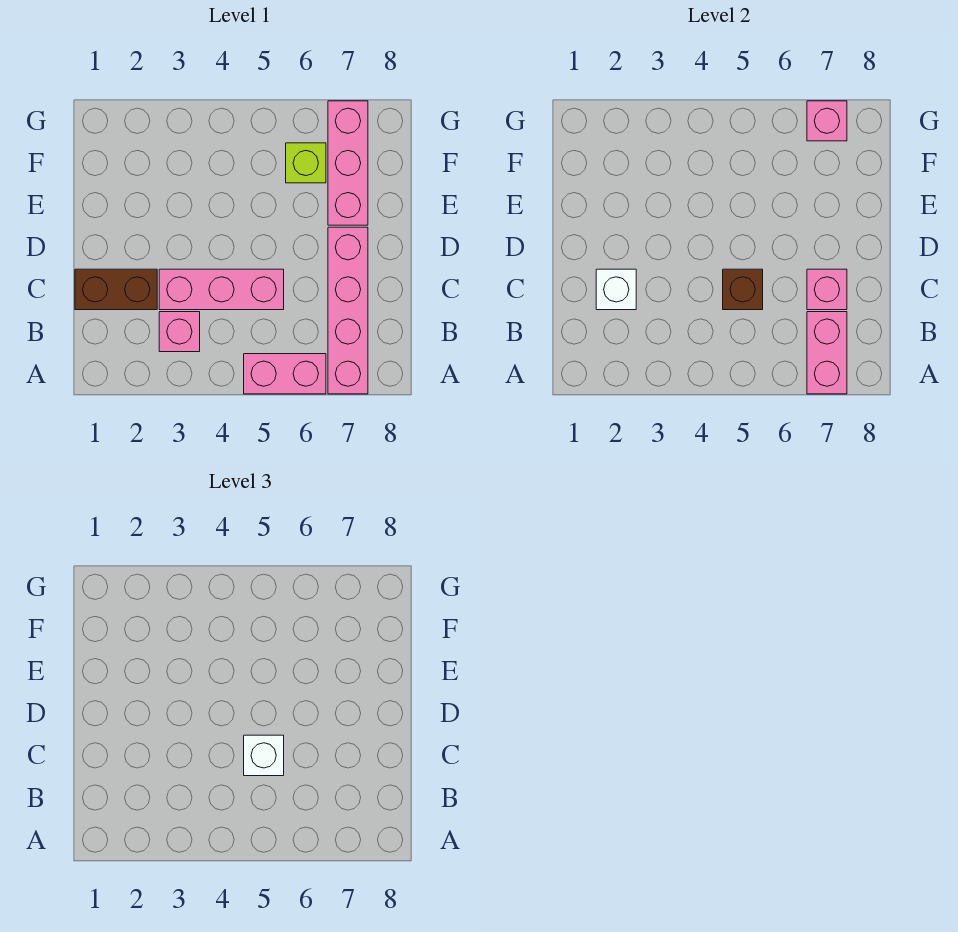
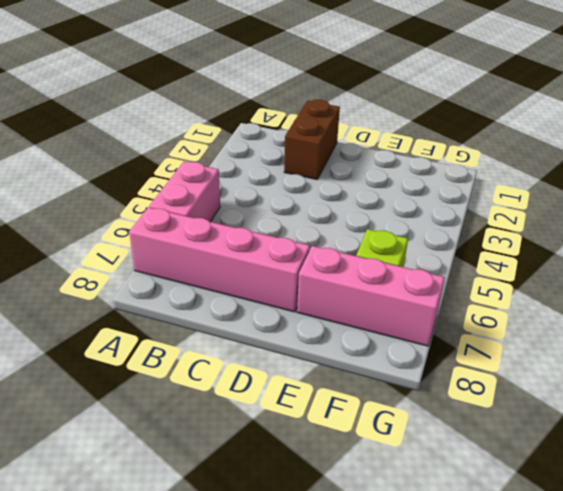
none -> pink brick B3 level 1
none -> pink brick C3:C5 level 1
none -> pink brick A7:B7 level 2

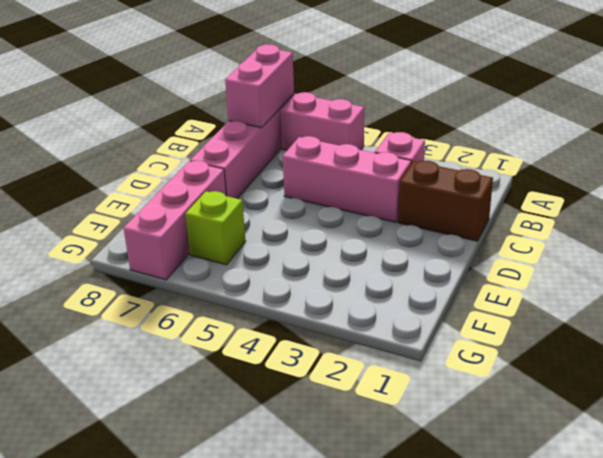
none -> white brick C2 level 2
none -> brown brick C5 level 2
none -> pink brick C7 level 2

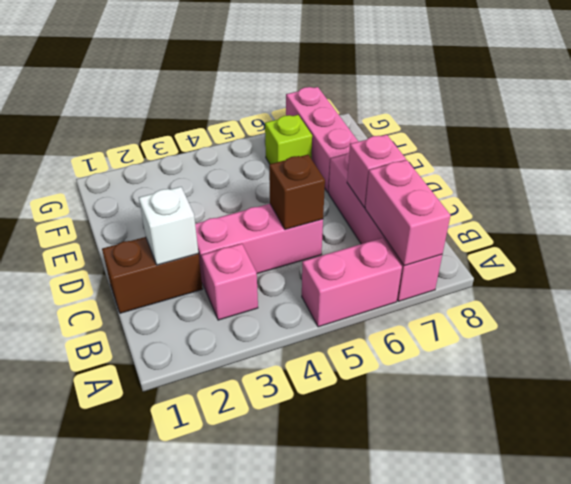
none -> pink brick G7 level 2
none -> white brick C5 level 3

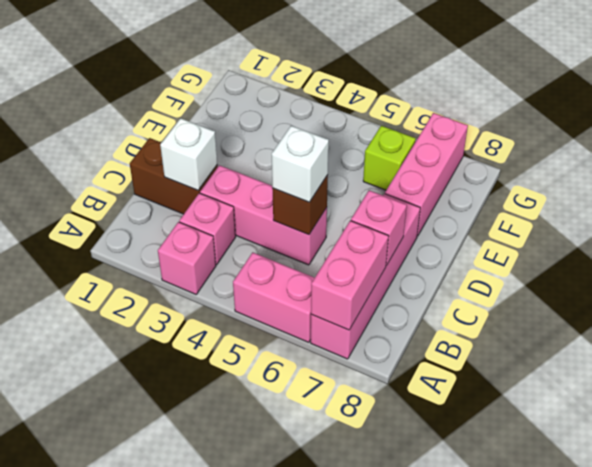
pink brick A3 level 1 -> pink brick G7 level 2

